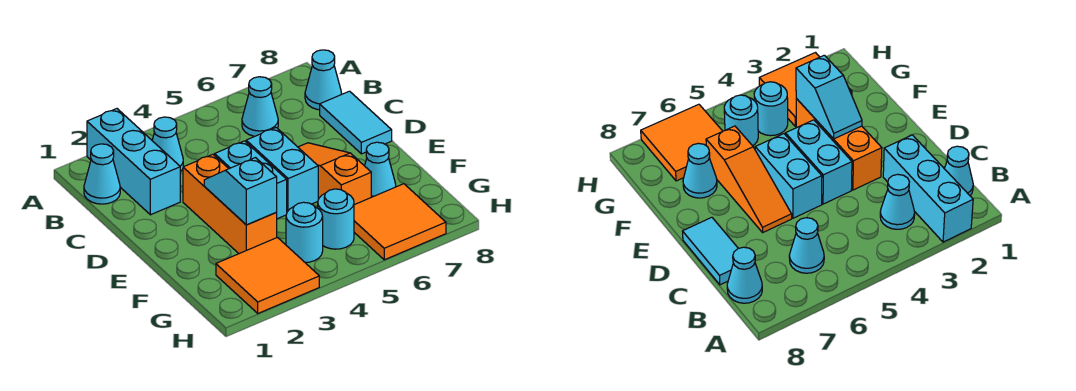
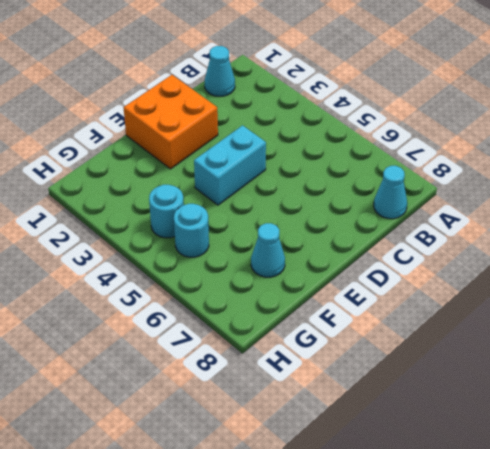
orange brick D1:E2 level 1 -> none
none -> cyan brick A2:C2 level 1
none -> cyan cone B3 level 1
none -> cyan cone B6 level 1

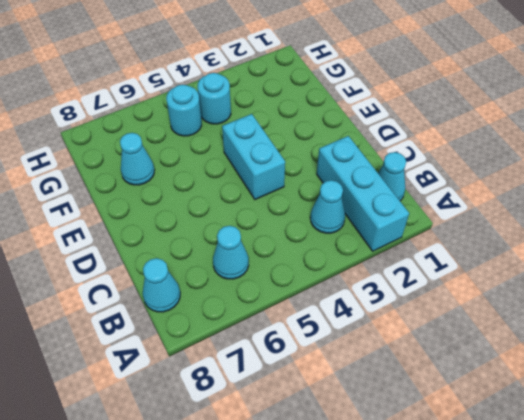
none -> cyan tile C8:D8 level 1
none -> orange brick D3:F3 level 1
none -> cyan brick D5:E5 level 1

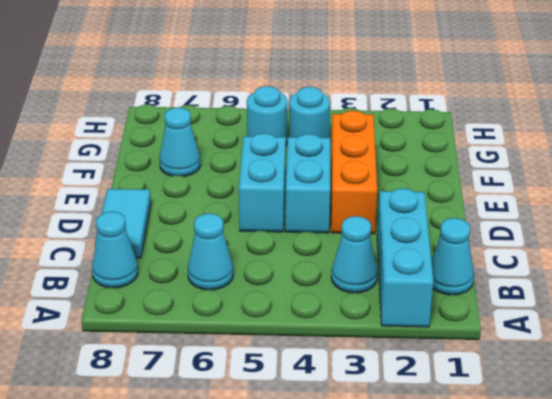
none -> orange slope D6:F6 level 1 top F
none -> orange tile G2:H3 level 1
none -> orange tile G6:H7 level 1

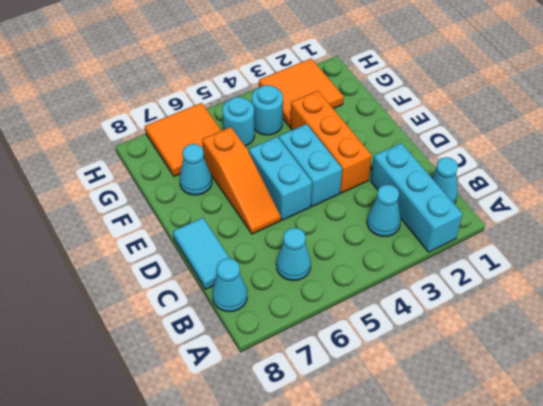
none -> cyan slope E3:F3 level 2 top F

